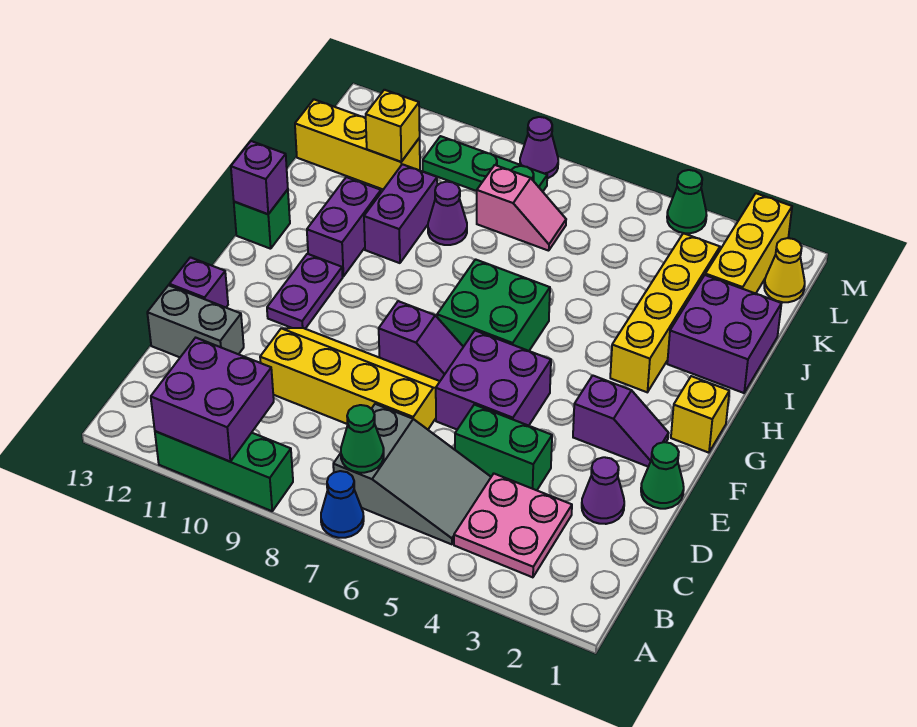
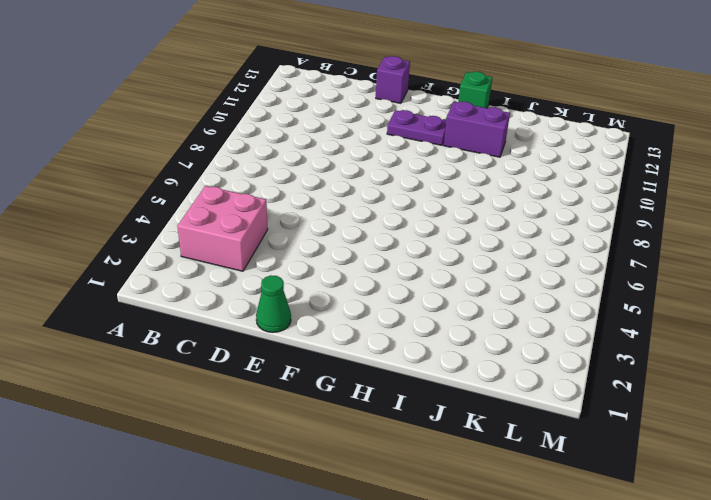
pink brick B3:C4 level 1 -> pink plate B3:C4 level 1
none -> blue cone A7 level 1
none -> green brick A9:A11 level 1
none -> grey slope B5:C7 level 1 top 7
none -> purple cone D2 level 1

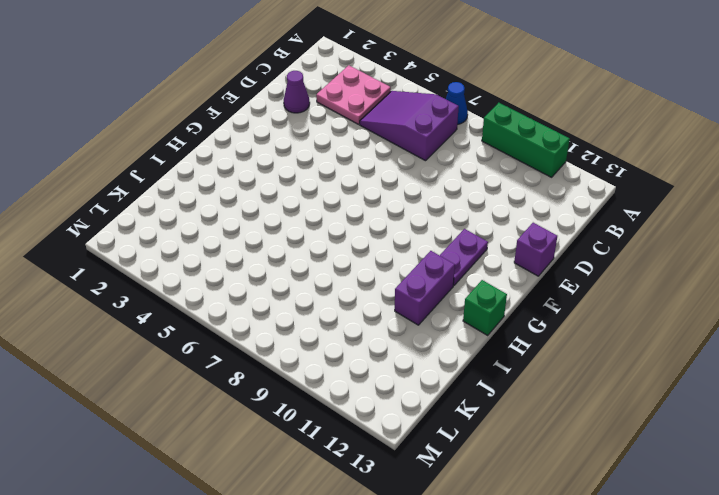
purple slope B5:C7 level 1 top 7 -> grey slope B5:C7 level 1 top 7
none -> green brick D4:D5 level 1
none -> yellow slope D7:E10 level 1 top D
none -> grey brick D12:D13 level 1
none -> green cone E1 level 1

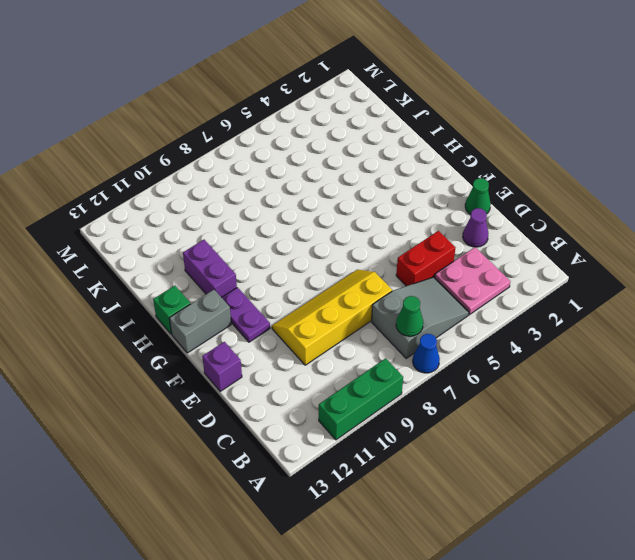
red brick D4:D5 level 1 -> green brick D4:D5 level 1
grey brick G12:G13 level 1 -> grey brick D12:D13 level 1
none -> purple brick E5:F6 level 1
none -> purple slope F2:F3 level 1 top 3
none -> purple slope F7:F8 level 1 top 8
none -> yellow brick G1 level 1

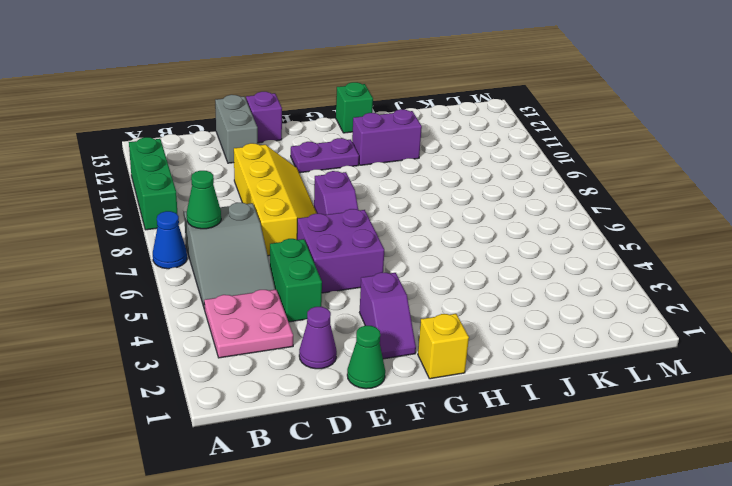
none -> green brick G6:H7 level 1
none -> yellow brick H3:K3 level 1
none -> purple brick I1:J2 level 1
none -> purple brick I10:J10 level 1

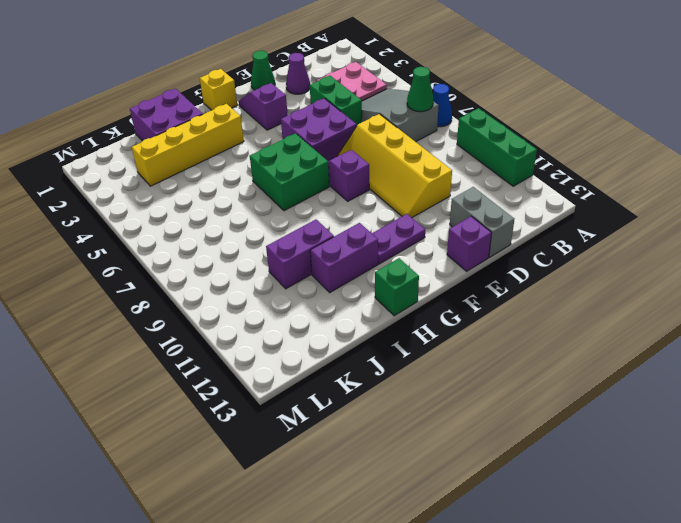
none -> purple cone J9 level 1
none -> yellow brick K2:M2 level 1
none -> pink slope K7:K8 level 1 top 8
none -> yellow brick K11:K13 level 1

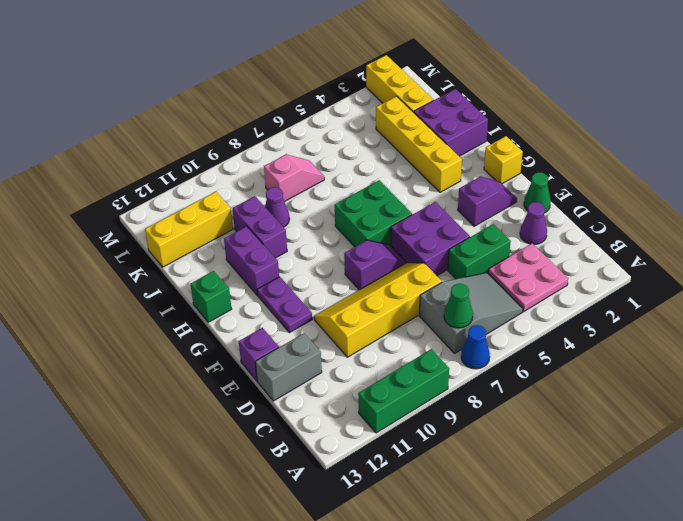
none -> yellow cone L1 level 1
none -> green plate L8:L10 level 1
none -> green cone M4 level 1
none -> purple cone M8 level 1

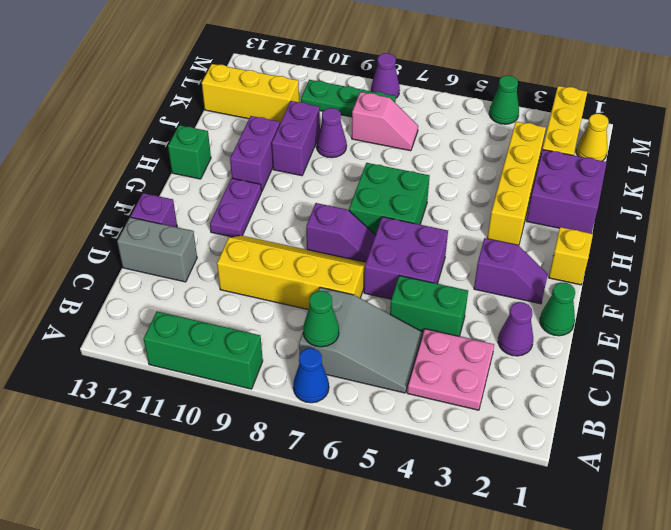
none -> purple brick A10:B11 level 2
none -> purple brick H13 level 2
none -> yellow brick K11 level 2

